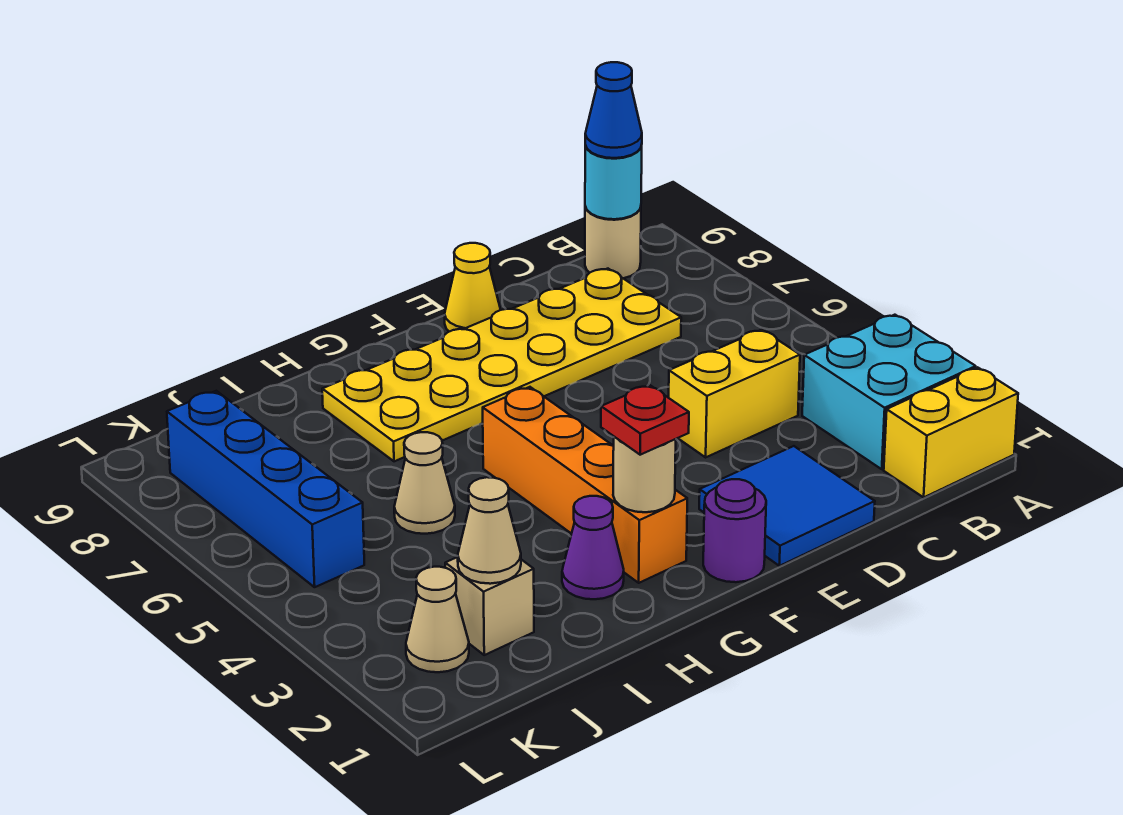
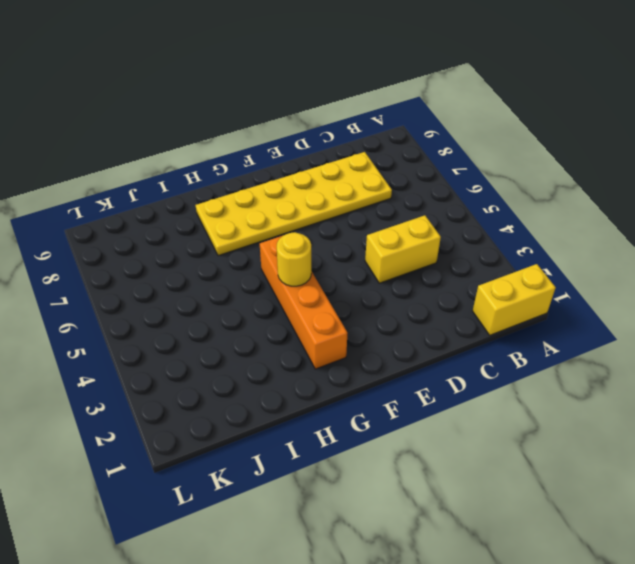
yellow round brick G4 level 2 -> none
none -> cyan brick A2:B3 level 1
none -> tan round brick B9 level 1
none -> blue tile D1:E2 level 1

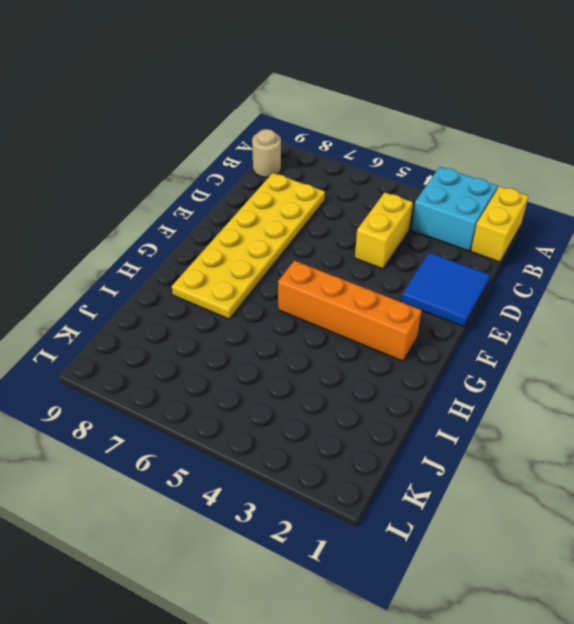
none -> yellow cone E9 level 1
none -> purple round brick F1 level 1
none -> purple cone H2 level 1

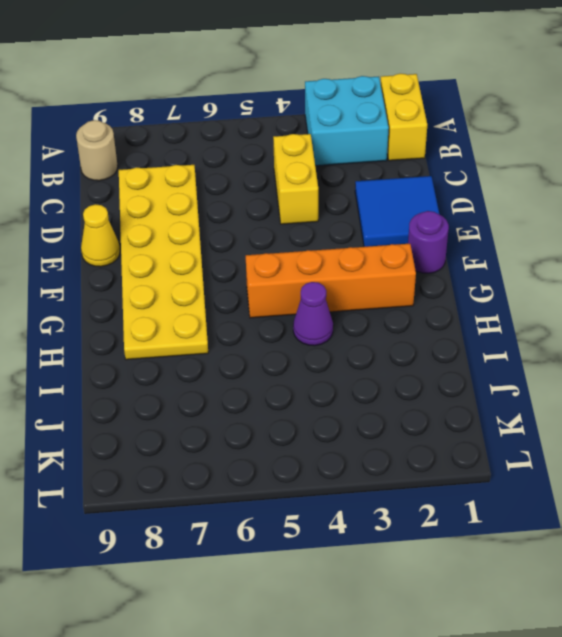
purple cone H4 level 1 -> purple cone H2 level 1
none -> tan cone I5 level 1
none -> tan brick J2 level 1
none -> tan cone K2 level 1

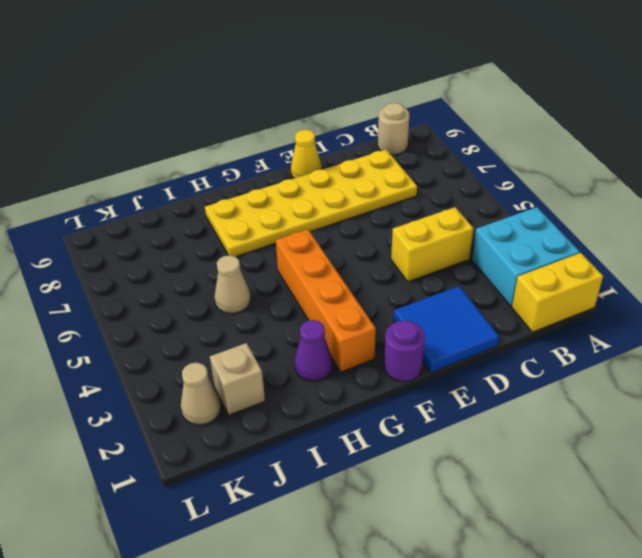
none -> blue brick K5:K8 level 1
none -> cyan round brick B9 level 2
none -> tan round brick G2 level 2

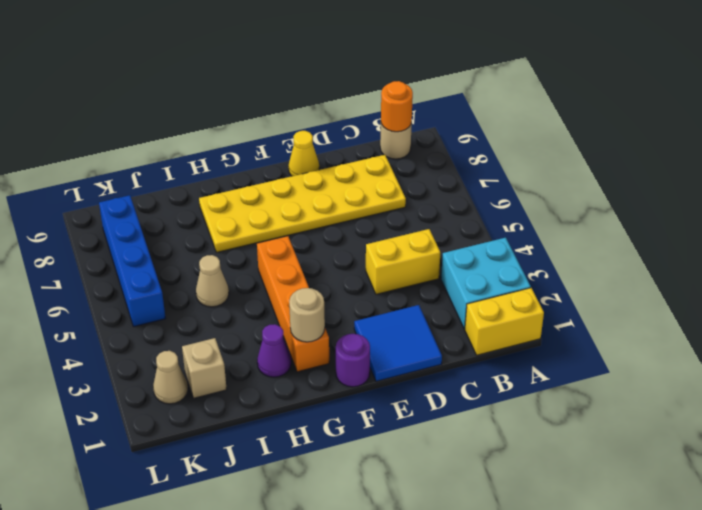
orange round brick B9 level 2 -> cyan round brick B9 level 2
none -> tan cone J2 level 2
none -> blue cone B9 level 3
none -> red plate G2 level 3

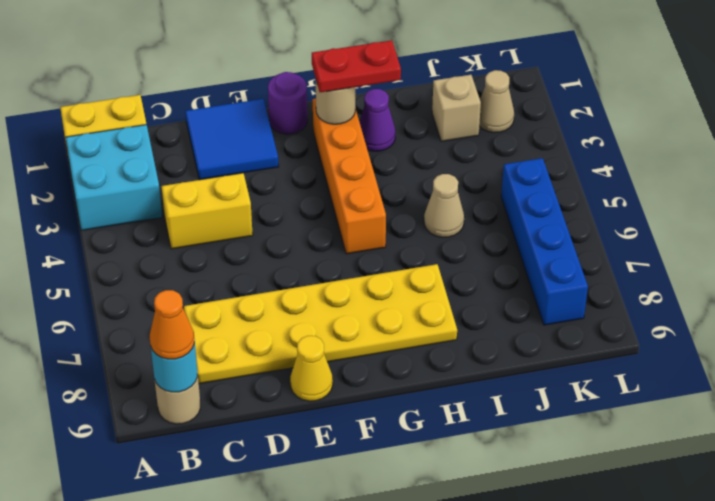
orange cone B9 level 3 -> blue cone B9 level 3
red plate G2:H2 level 3 -> red plate G2 level 3
none -> tan cone J2 level 2

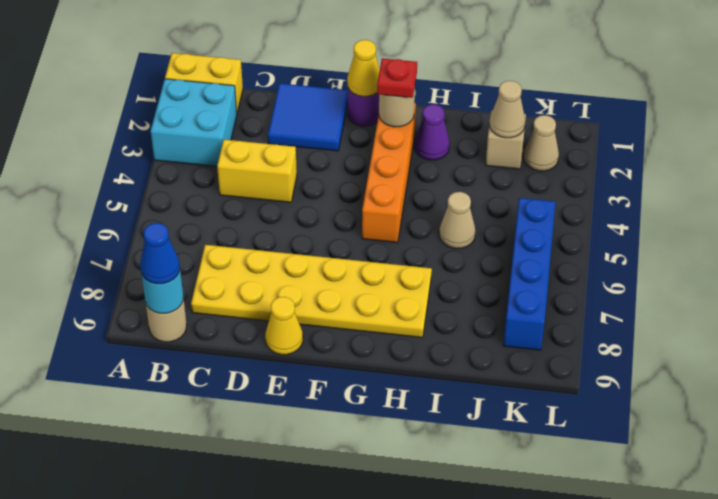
yellow cone F1 level 2 -> none

